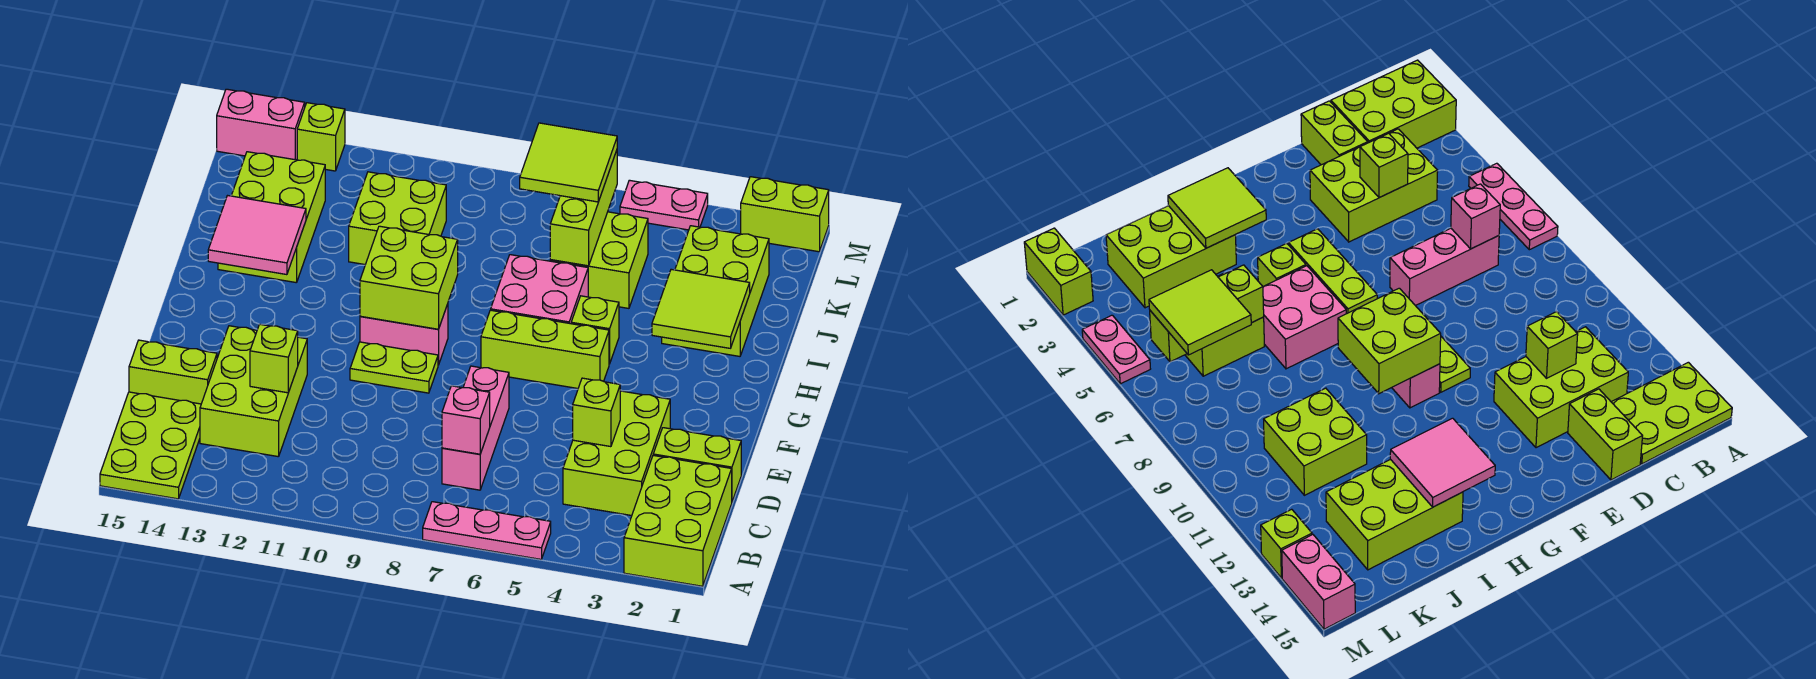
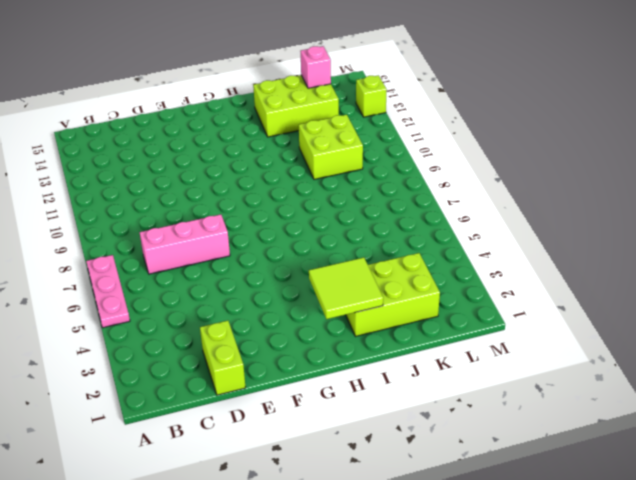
pink brick K14 level 2 -> pink brick C7 level 2
none -> lime brick A1:C2 level 1
none -> lime plate A14:C15 level 1
none -> lime brick C3:E4 level 1

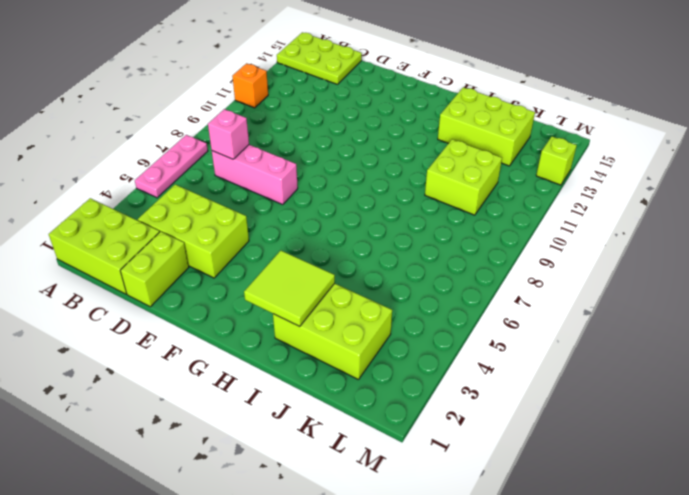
orange brick A11 level 1 -> none
none -> lime brick C12:E13 level 1
none -> lime brick D14:D15 level 1
none -> lime plate F9:F10 level 1

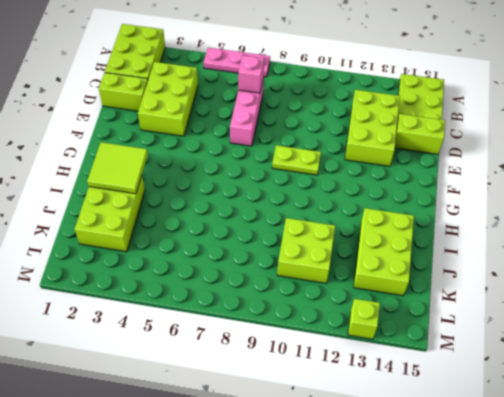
none -> lime brick G5:G7 level 1
none -> pink brick G9:G10 level 1
none -> lime brick H5 level 1

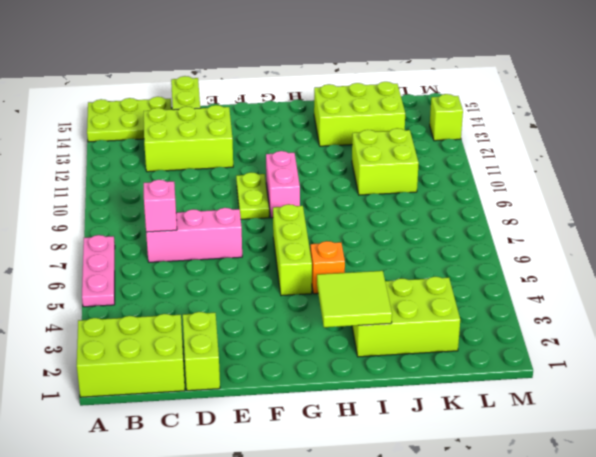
orange brick H5 level 1 -> lime brick H5 level 1
none -> lime brick C3:E4 level 1
none -> pink brick H6:I7 level 1
none -> lime brick J5:K6 level 1

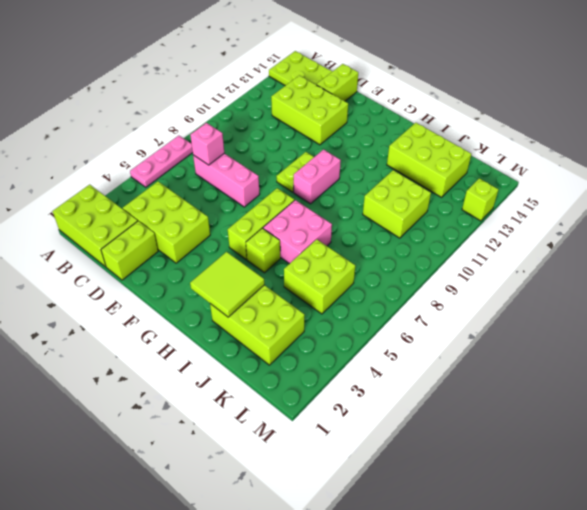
none -> lime brick M1:M2 level 1
none -> pink plate M4:M5 level 1
none -> pink brick M14:M15 level 1

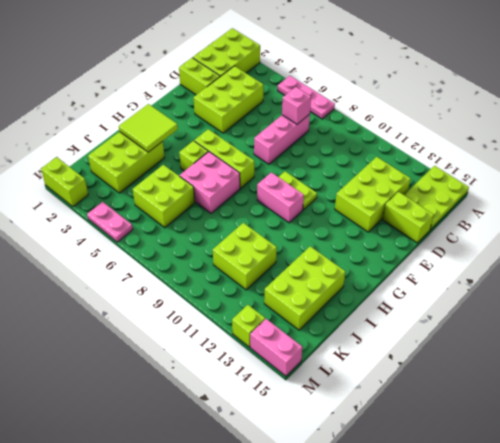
none -> lime brick D4 level 2
none -> lime brick D12 level 2
none -> lime brick G9:H10 level 2

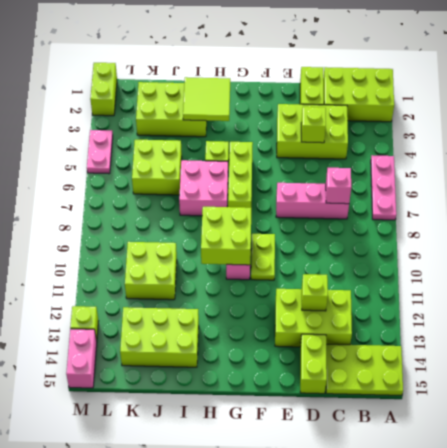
none -> pink tile H13:I14 level 2
none -> lime brick J6:L6 level 2
none -> lime tile K6:L7 level 3

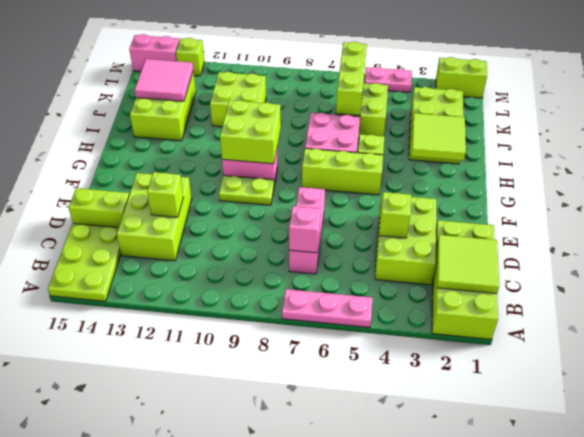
lime tile B1:C2 level 2 -> lime tile K6:L7 level 3
pink tile J13:K14 level 2 -> pink tile H13:I14 level 2

